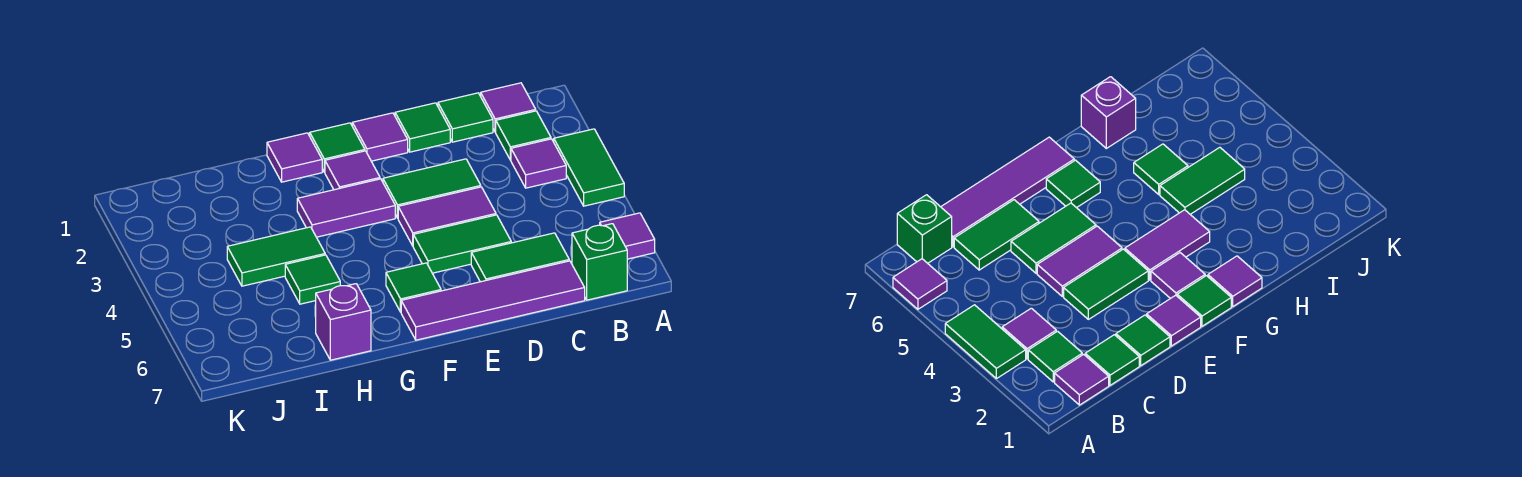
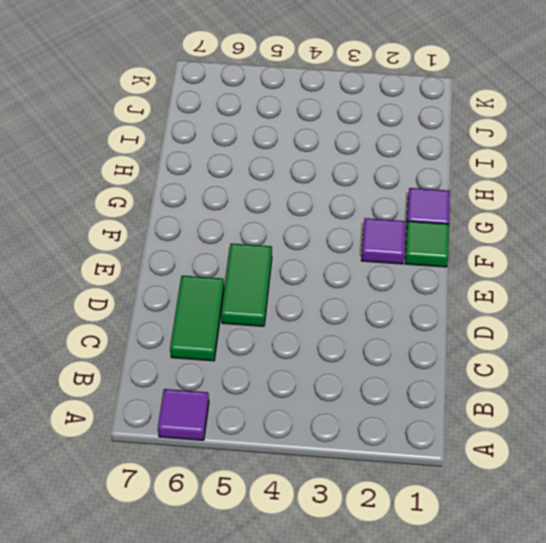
none -> green tile A3:A4 level 1
none -> purple tile B1 level 1
none -> green tile B2 level 1

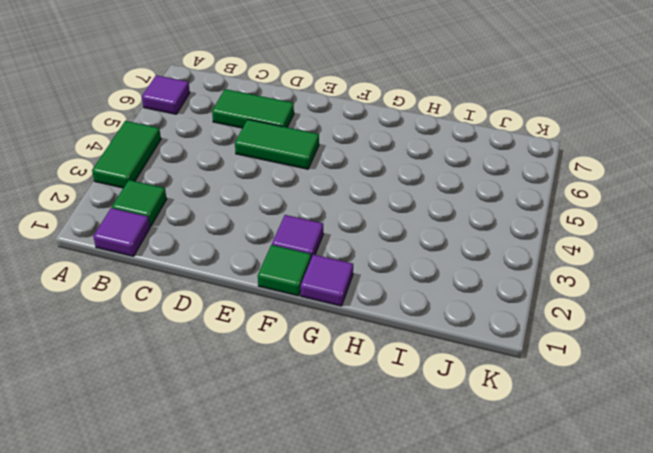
none -> purple tile B3 level 1
none -> green brick B7 level 1
none -> green tile C1 level 1

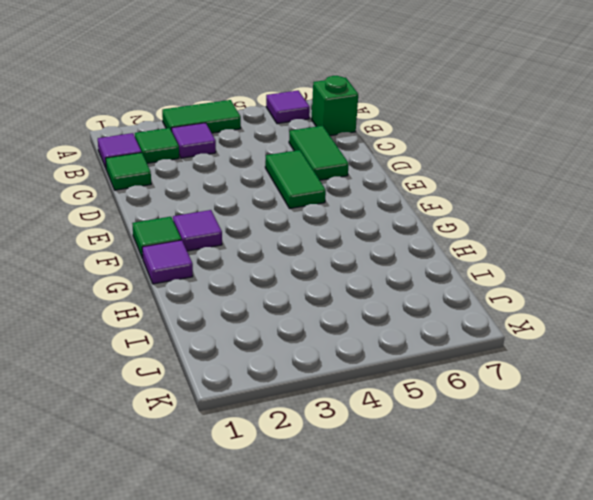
none -> purple tile C7:F7 level 1
none -> green tile D1 level 1
none -> green tile D3:E3 level 1

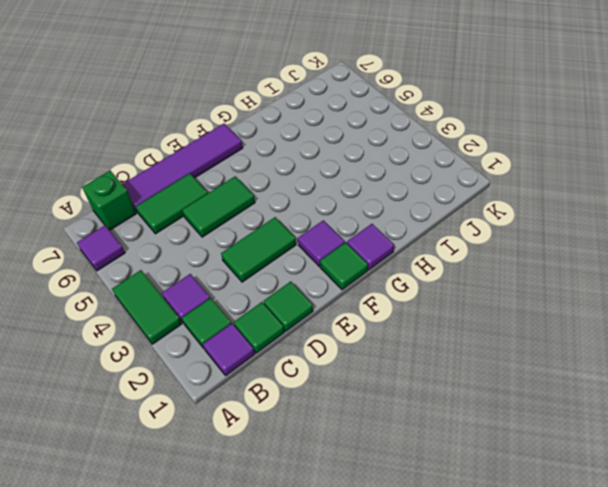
none -> purple tile D4:E4 level 1
none -> purple tile E1 level 1
none -> purple tile F3:G3 level 1

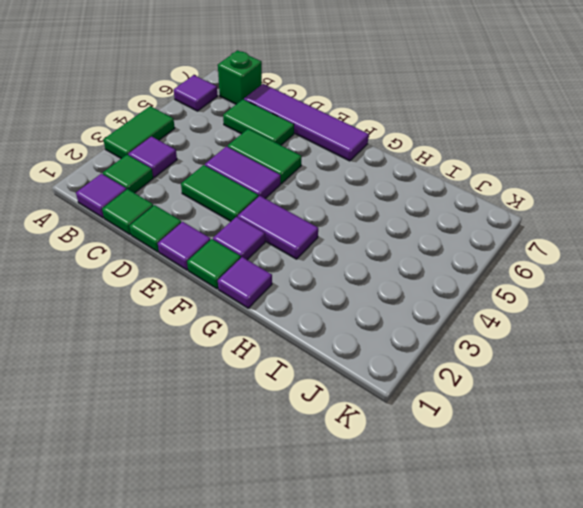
none -> green tile F6 level 1
none -> green tile H4:I4 level 1
none -> green tile H5 level 1

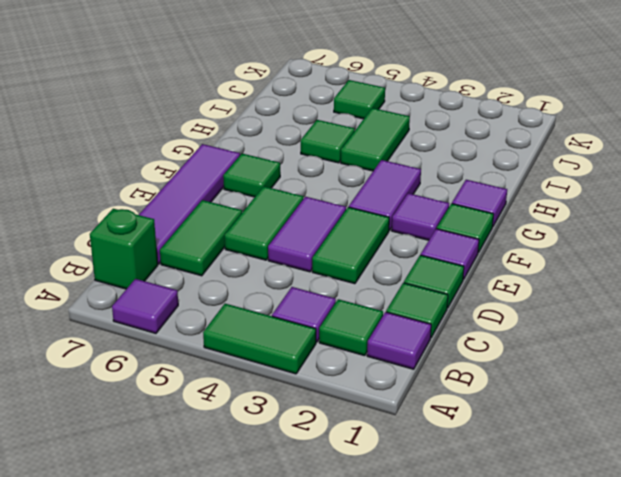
green tile J5 level 1 -> none
none -> purple brick H7 level 1

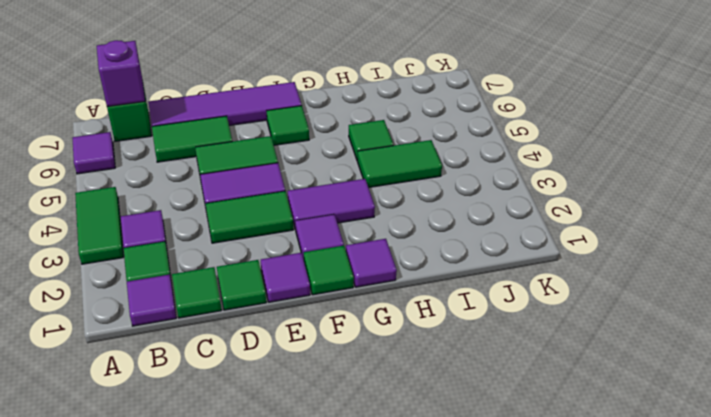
purple brick B7 level 2 -> purple brick H7 level 1

